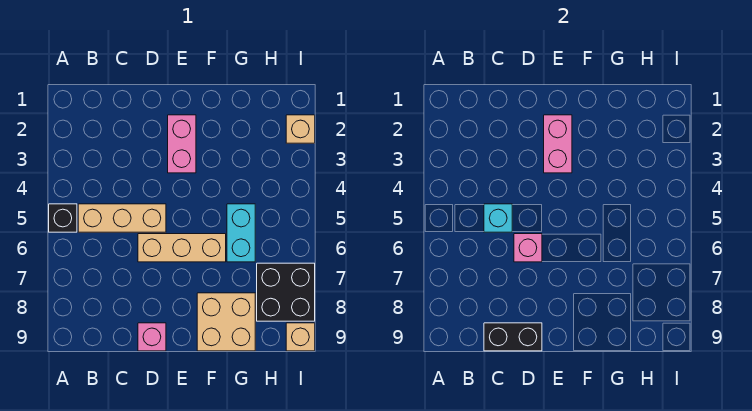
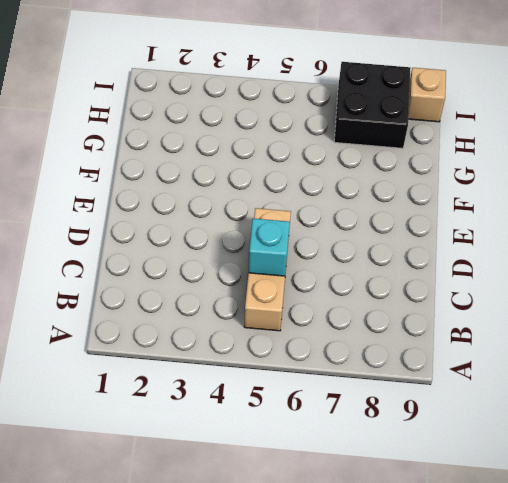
none -> black brick A5 level 1
none -> tan brick D6:F6 level 1
none -> pink brick D9 level 1

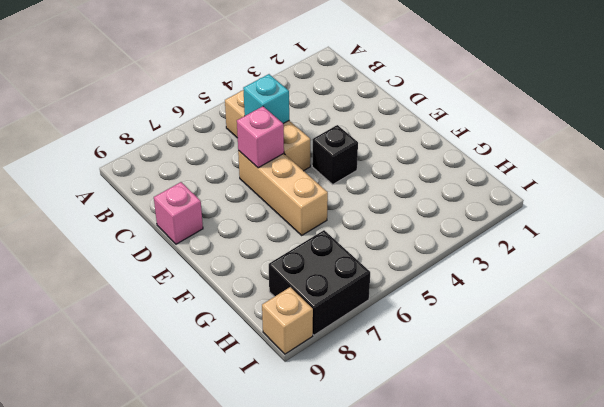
black brick E4 level 1 -> black brick A5 level 1
none -> pink brick E2:E3 level 1
none -> tan brick F8:G9 level 1
none -> cyan brick G5:G6 level 1

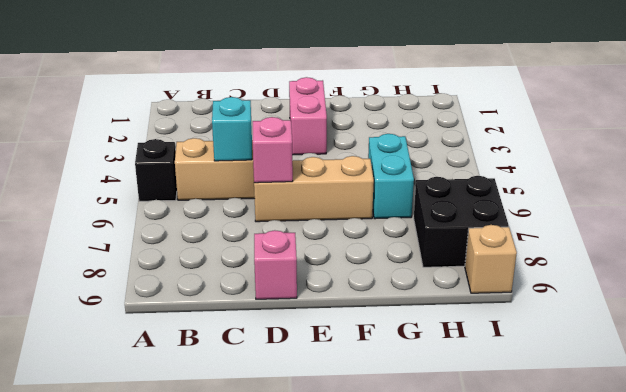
none -> tan brick F8:G9 level 1
none -> tan brick I2 level 1
none -> black brick C9:D9 level 2

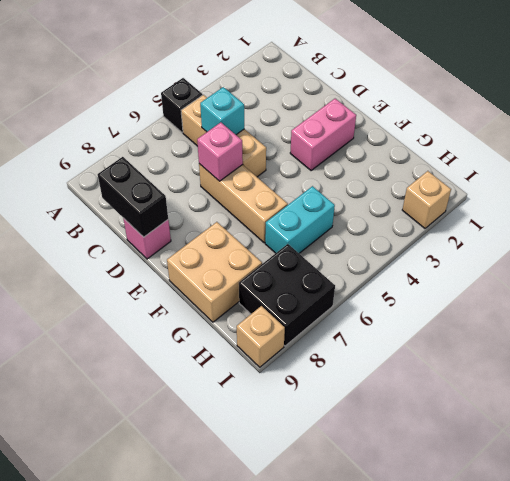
none -> pink brick E2:E3 level 2

